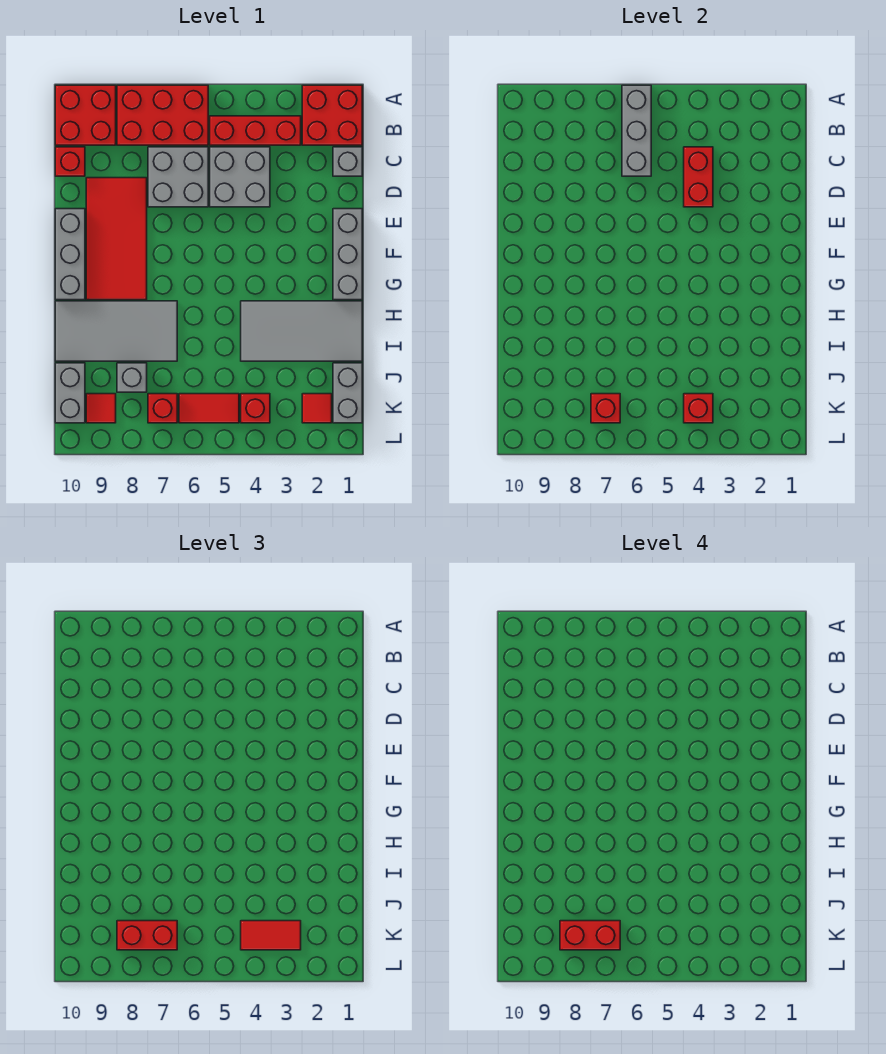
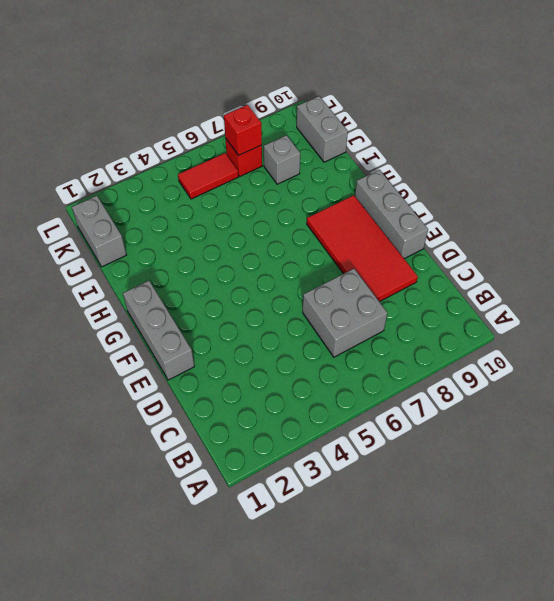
none -> red brick A1:B2 level 1
none -> red brick A6:B8 level 1
none -> red brick A9:B10 level 1

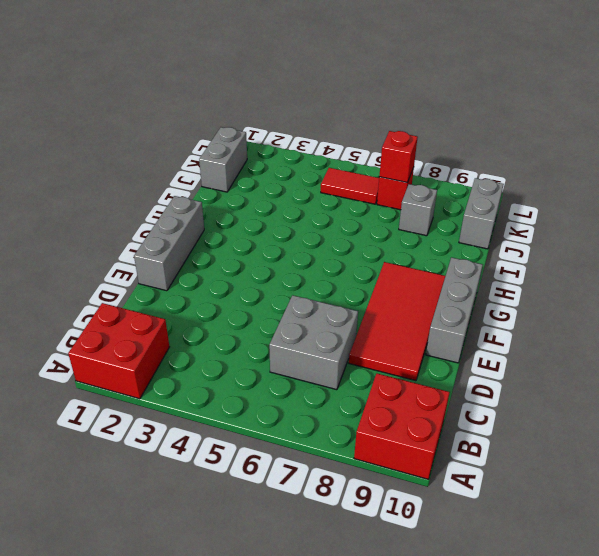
none -> red brick A6:B8 level 1
none -> red brick B3:B5 level 1
none -> grey brick C1 level 1

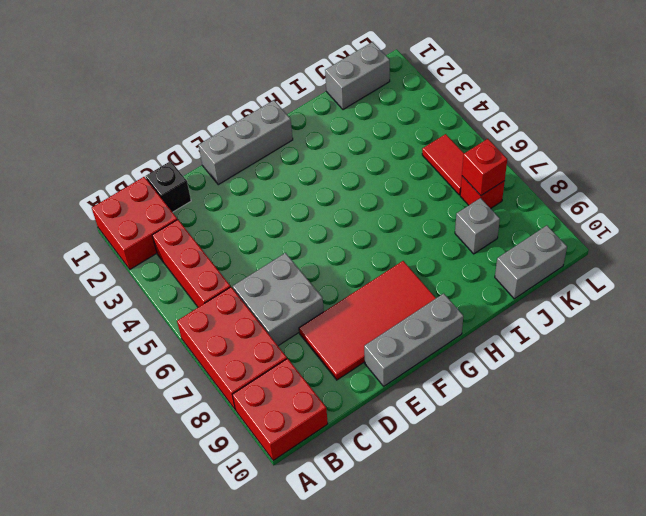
black brick C1 level 1 -> grey brick C1 level 1
none -> grey brick C4:D5 level 1
none -> red brick C10 level 1
none -> grey tile H1:I4 level 1

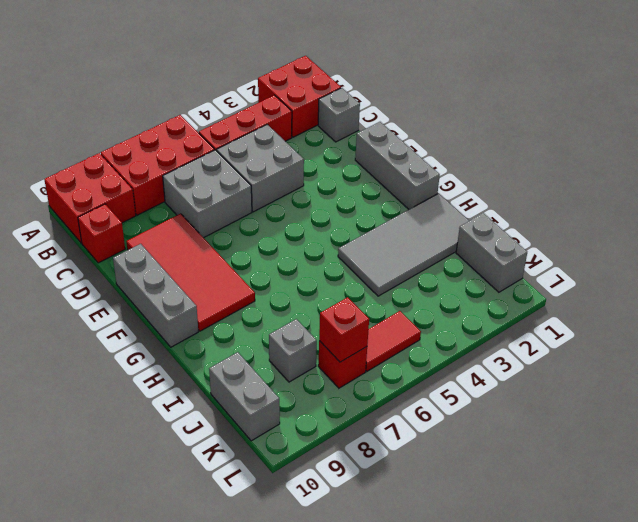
none -> grey tile H7:I10 level 1
none -> red tile K2 level 1
none -> red brick K4 level 1

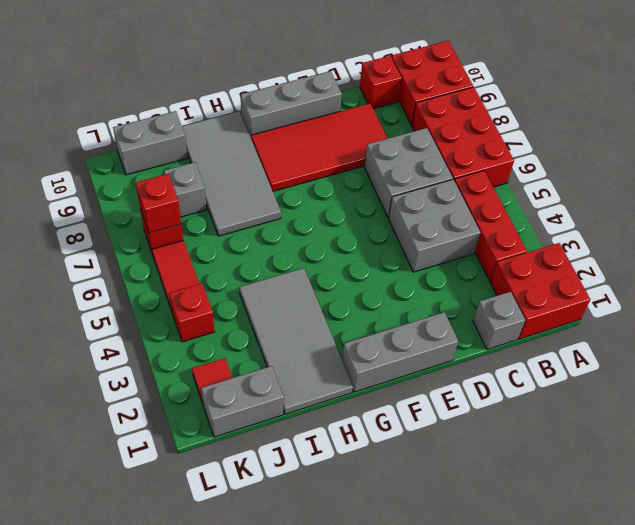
none -> red tile K9 level 1
none -> grey brick A6:C6 level 2
none -> red brick C4:D4 level 2

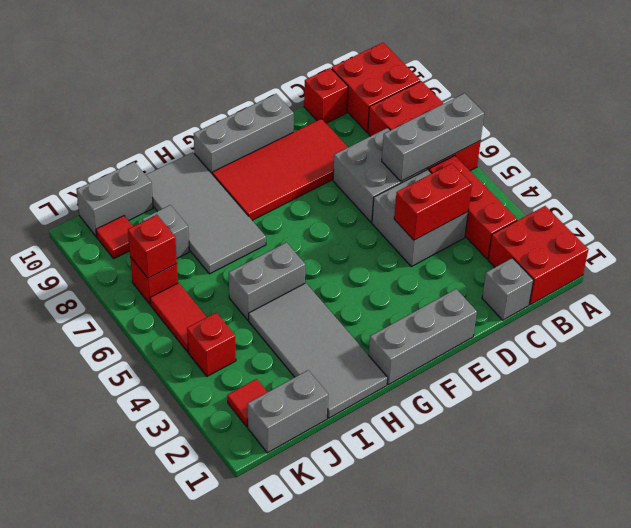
grey brick H5:I5 level 1 -> none
none -> red brick K4 level 2
none -> red tile K3:K4 level 3
none -> red brick K7:K8 level 3

